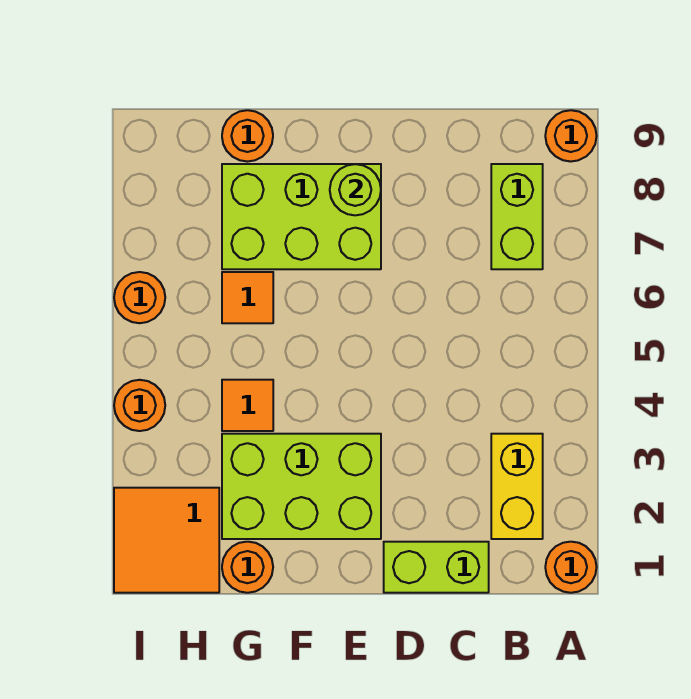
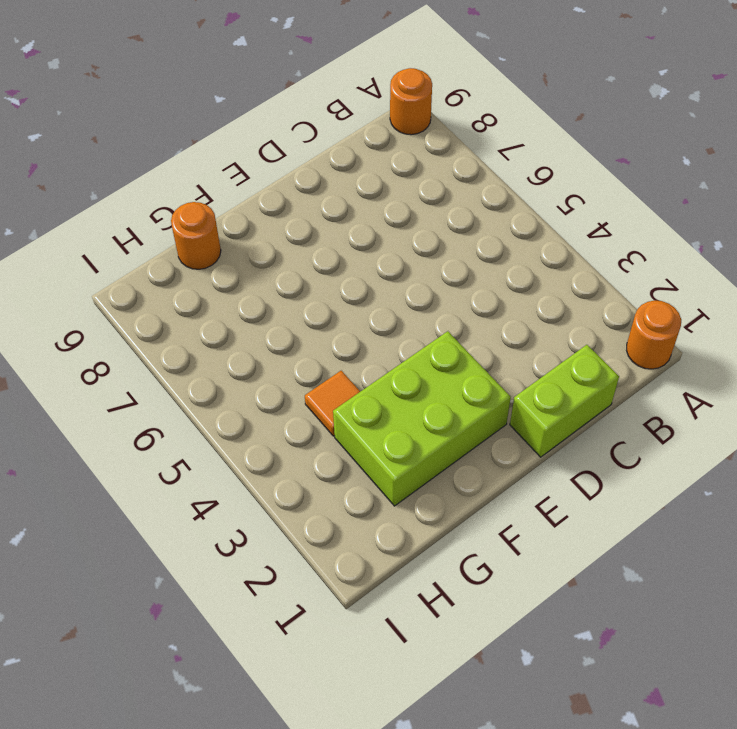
none -> yellow brick B2:B3 level 1
none -> lime brick B7:B8 level 1
none -> lime brick E7:G8 level 1

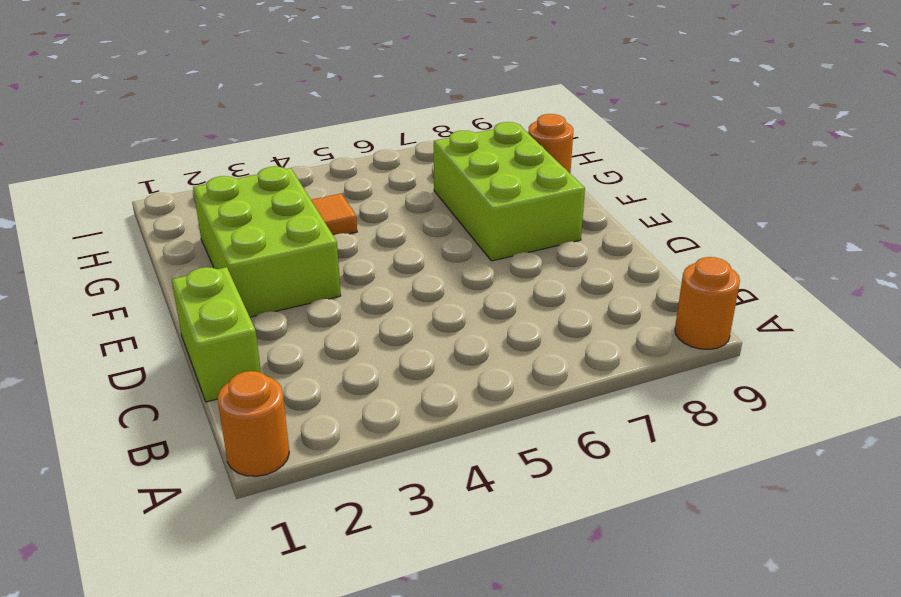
none -> yellow brick B2:B3 level 1
none -> lime brick B7:B8 level 1
none -> orange round brick G1 level 1

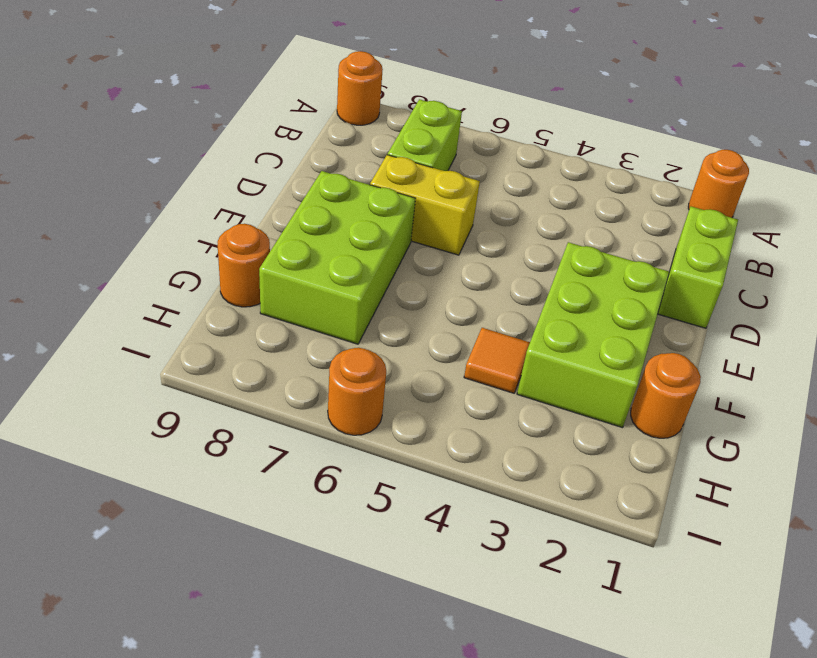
lime brick B7:C7 level 1 -> lime brick B7:B8 level 1
yellow brick D6:D7 level 1 -> yellow brick B2:B3 level 1
none -> orange tile G6 level 1
none -> orange tile H1:I2 level 1
none -> orange round brick I4 level 1

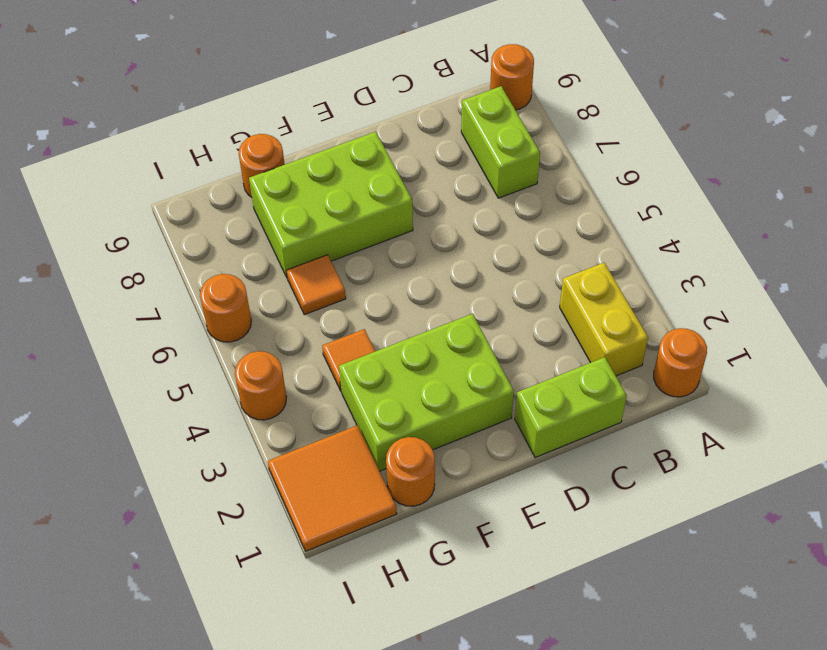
none -> lime round brick E8 level 2

